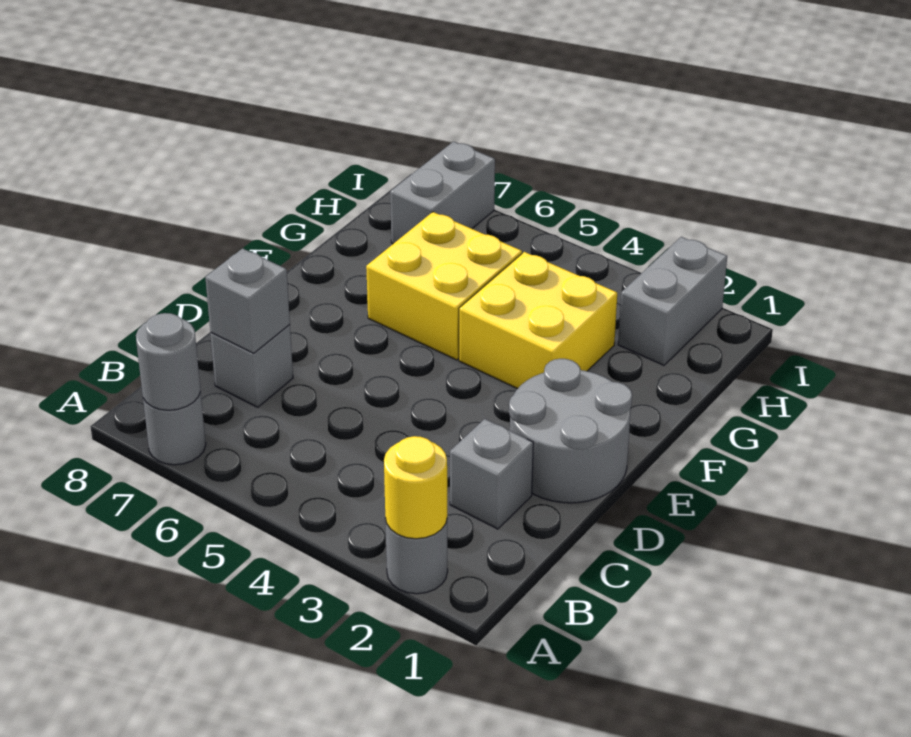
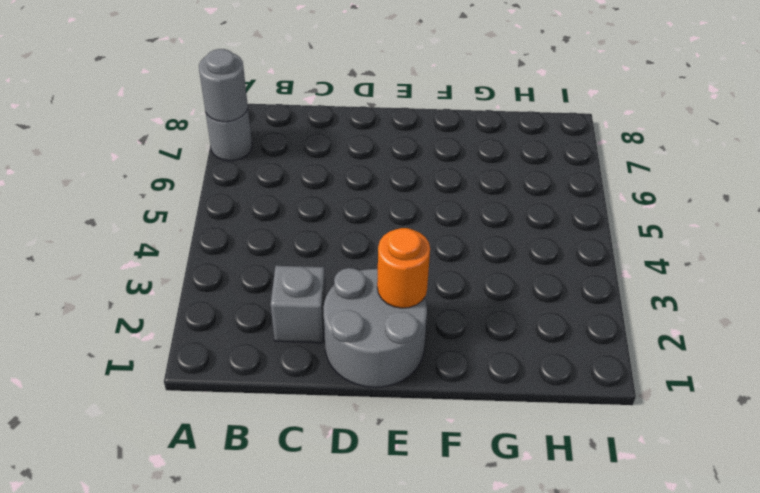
orange round brick E2 level 2 -> none
none -> grey round brick A2 level 1
none -> grey brick C7 level 1
none -> yellow brick F3:G4 level 1

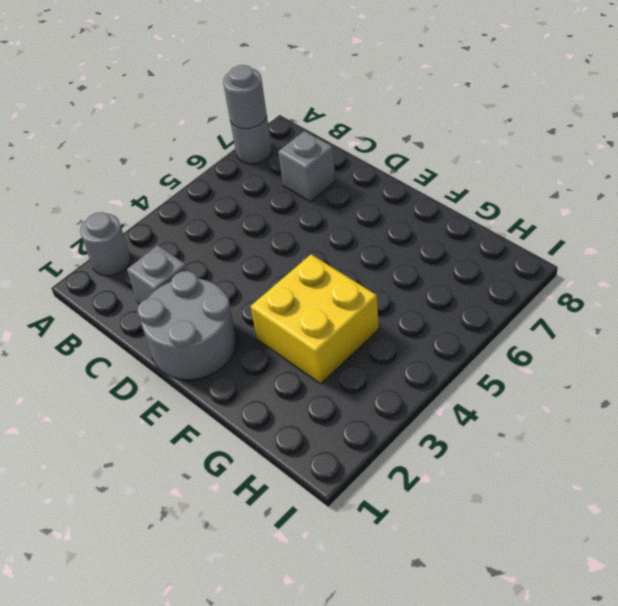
none -> yellow brick F5:G6 level 1
none -> grey brick H2:I2 level 1
none -> grey brick H7:I7 level 1

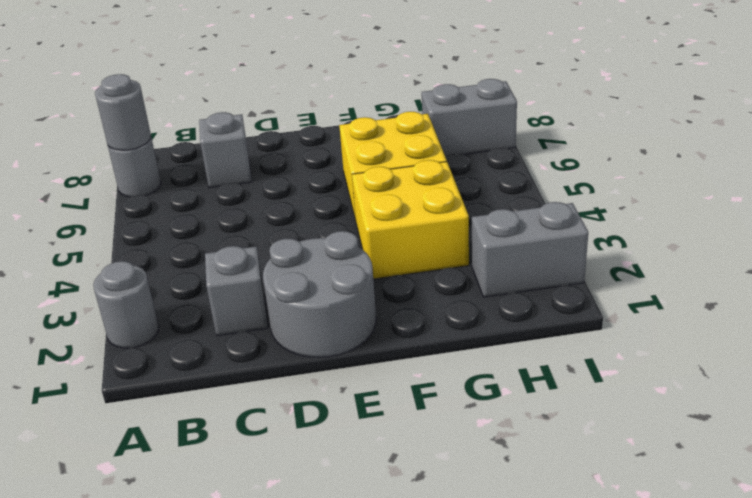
none -> yellow round brick A2 level 2
none -> grey brick C7 level 2

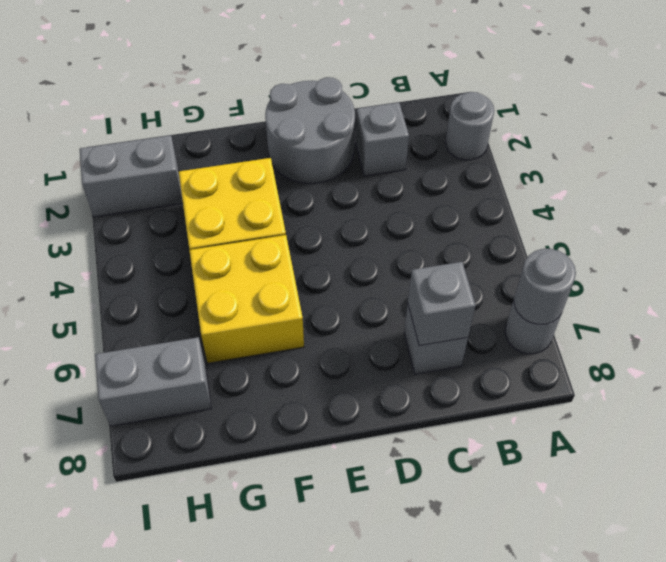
none -> yellow round brick A2 level 2

